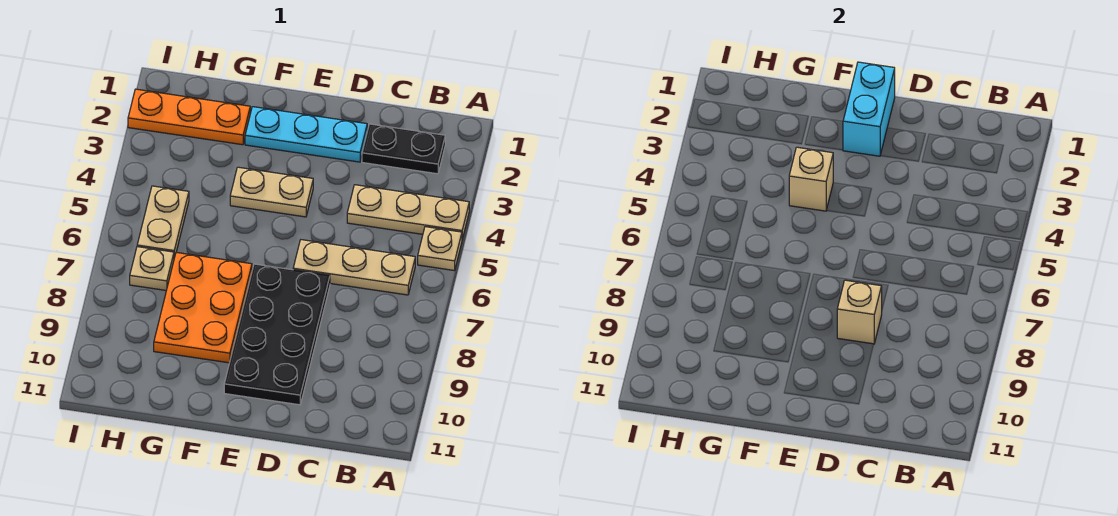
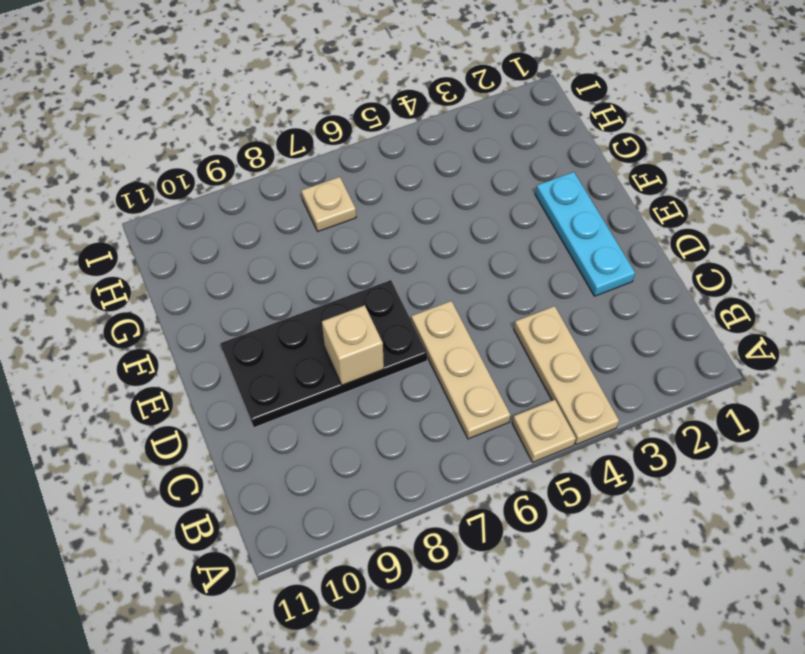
none -> black plate B2:C2 level 1
none -> tan plate E4:F4 level 1
none -> orange plate F7:G9 level 1

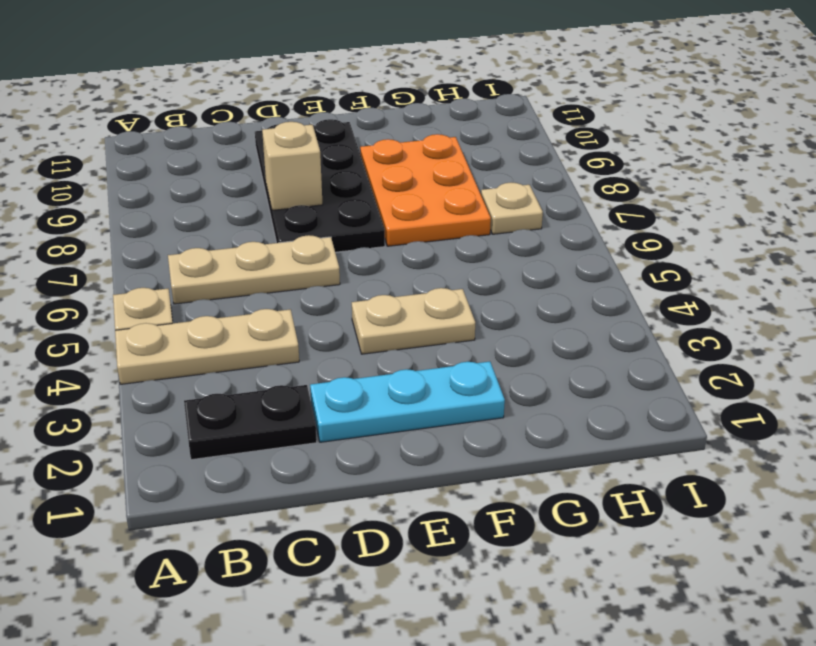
none -> orange plate G2:I2 level 1
none -> tan plate H5:H6 level 1
none -> cyan brick E1:E2 level 2

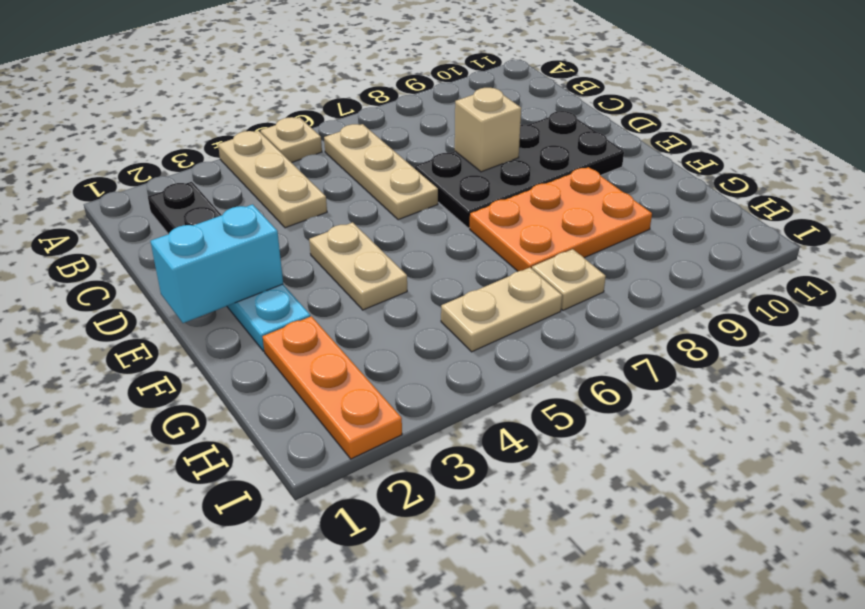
none -> tan brick F4 level 2

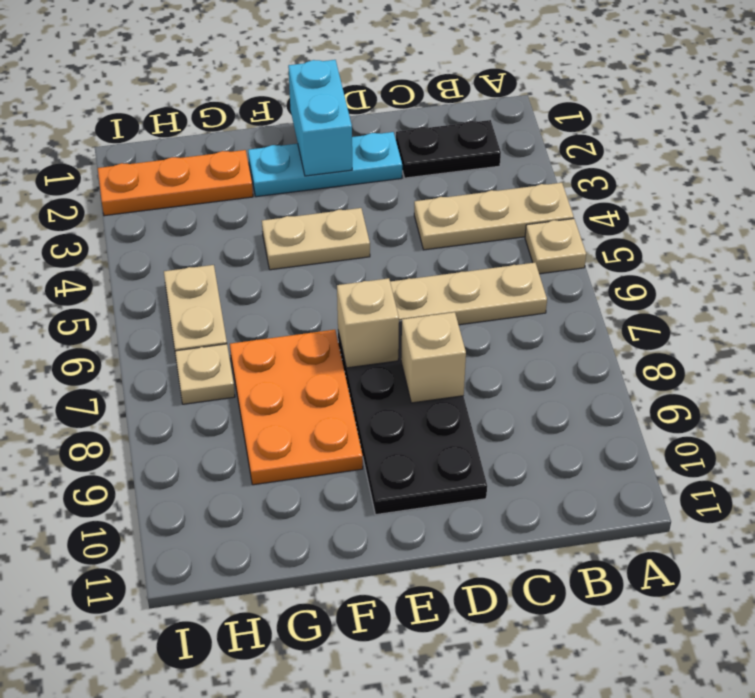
tan brick E7 level 2 -> tan brick F4 level 2

